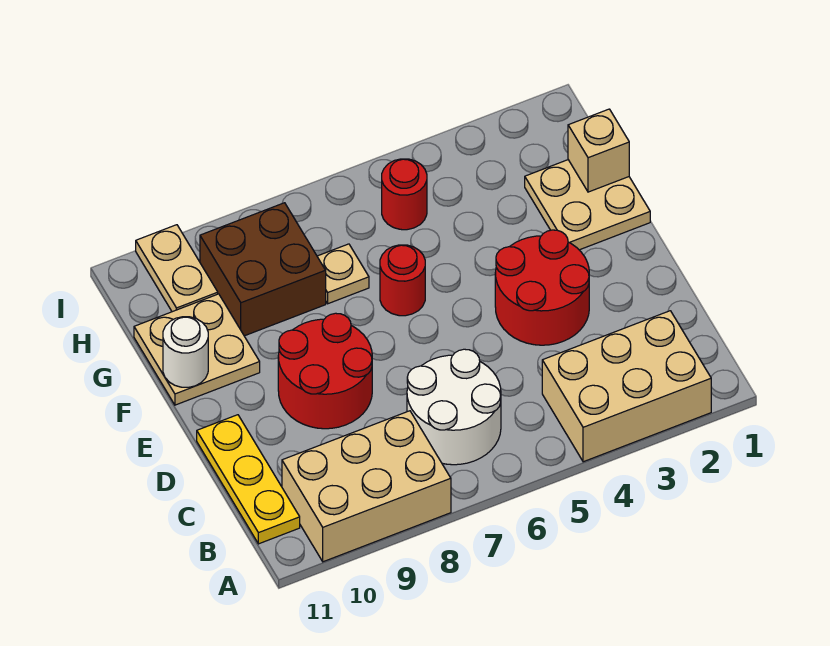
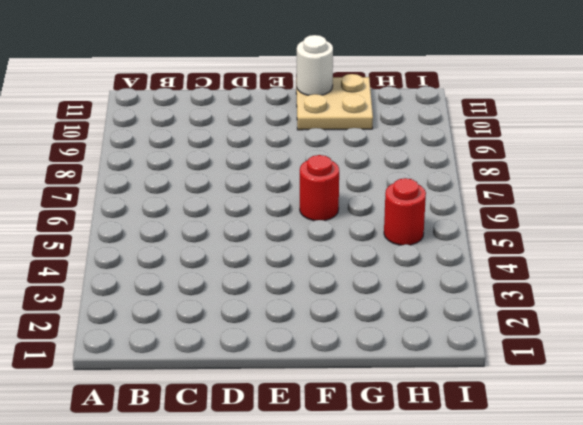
none -> tan brick A2:B4 level 1
none -> tan brick A8:B10 level 1
none -> white round brick B6:C7 level 1

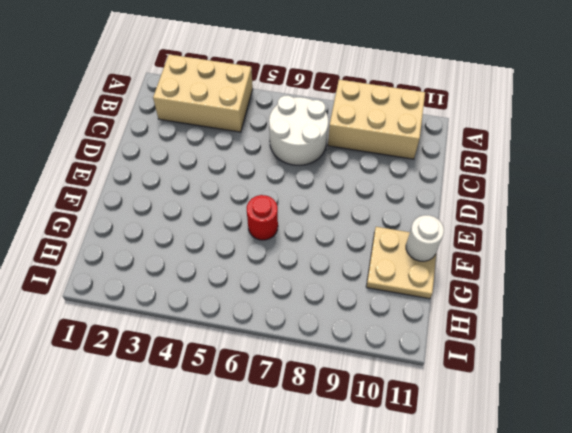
none -> yellow plate B11:D11 level 1
none -> red round brick D3:E4 level 1
none -> red round brick D8:E9 level 1

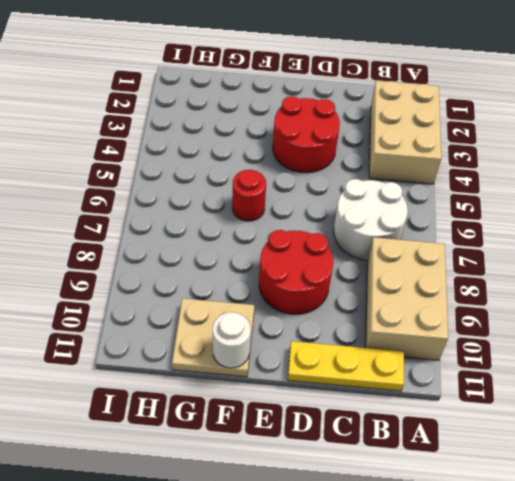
none -> tan plate F1:G2 level 1
none -> tan plate G7 level 1
none -> brown brick G8:H9 level 1

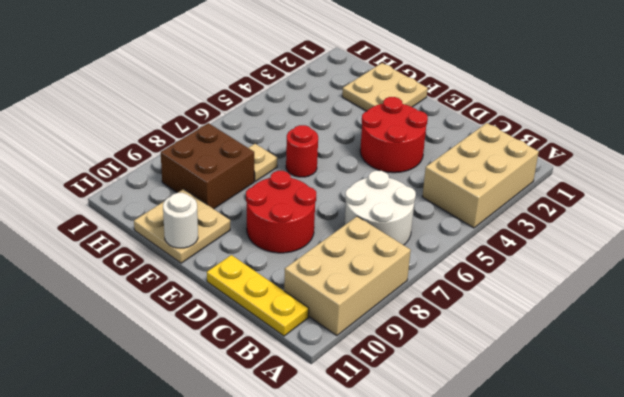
none -> red round brick H5 level 1
none -> tan plate H10:I10 level 1
none -> tan brick G1 level 2

